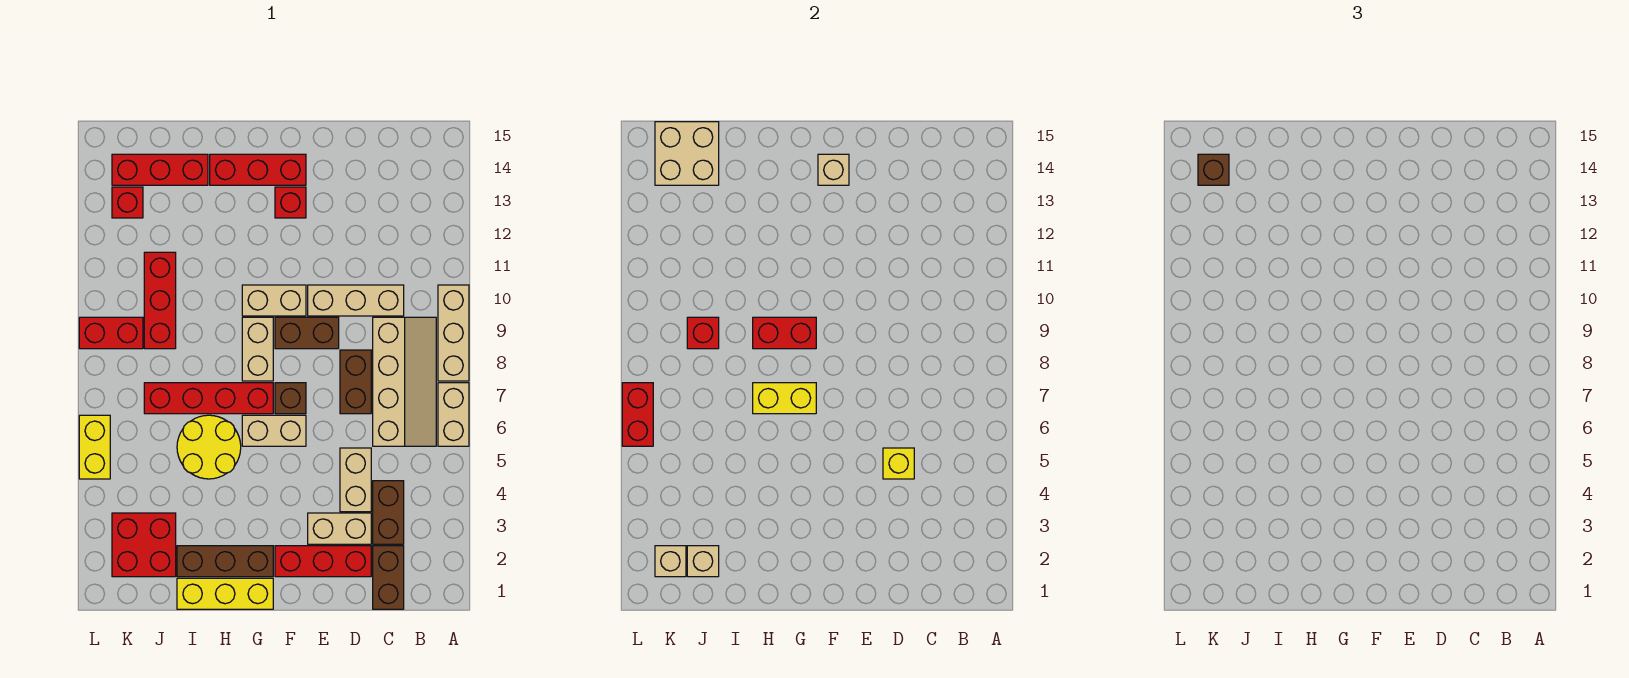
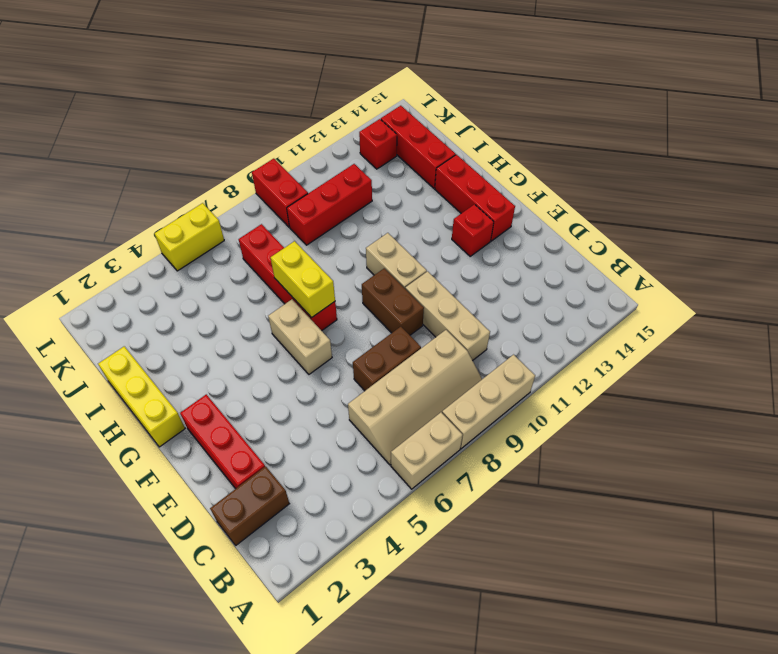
none -> brown brick C3:C4 level 1
none -> tan brick D3:E3 level 1
none -> tan brick D4:D5 level 1
none -> brown brick F7 level 1

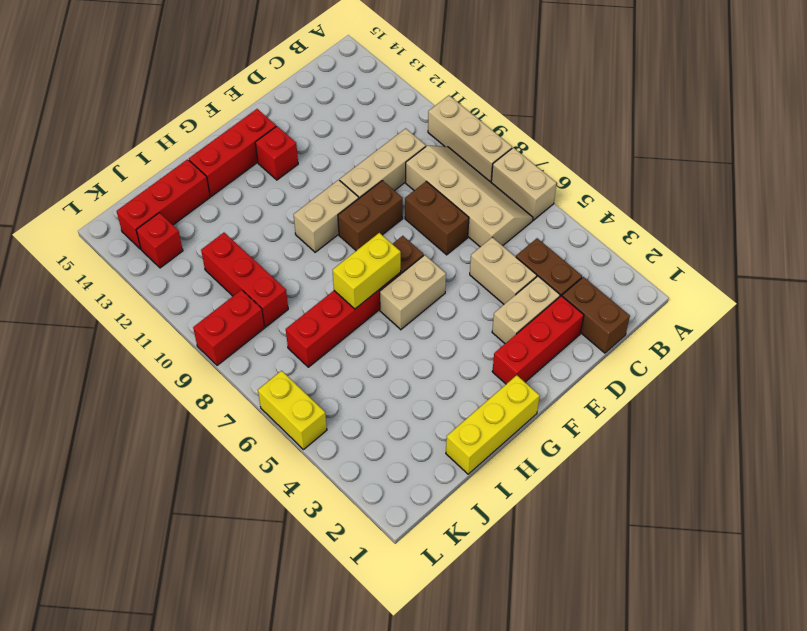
none -> brown brick G2:I2 level 1
none -> tan brick G8:G9 level 1
none -> yellow round brick H5:I6 level 1
none -> red brick J2:K3 level 1

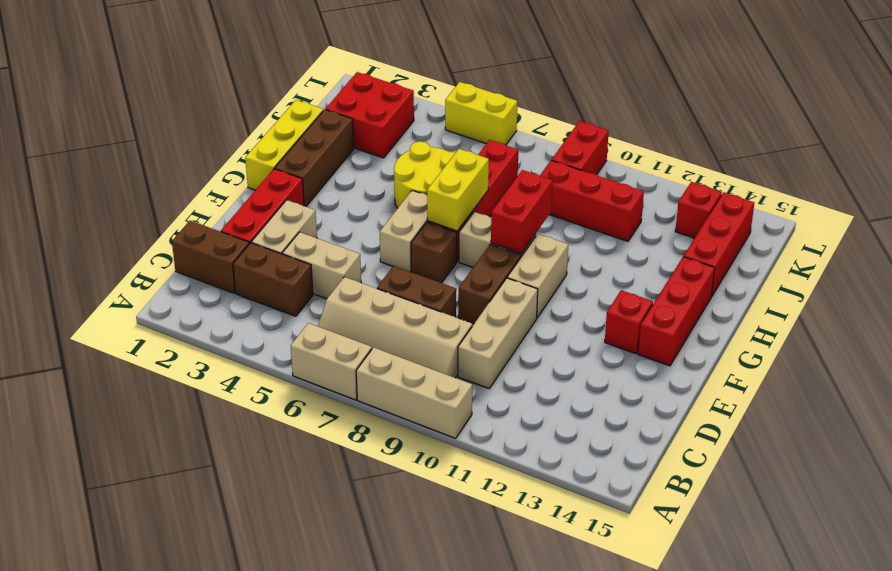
none -> yellow brick D5 level 2
none -> tan brick F14 level 2
none -> tan brick J2 level 2
none -> red brick J9 level 2

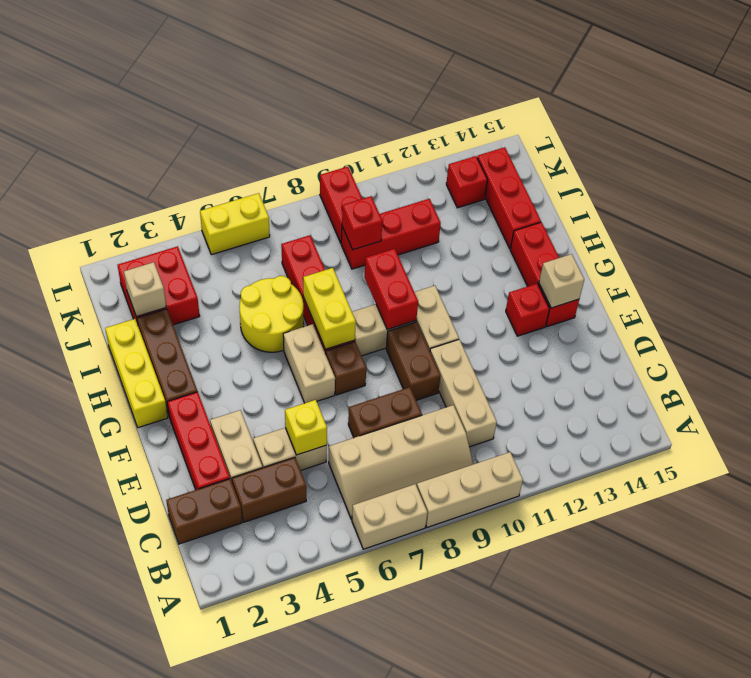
none -> tan brick J14:K15 level 2
none -> tan brick K2 level 2
none -> red brick L6:L7 level 2
none -> brown brick K14 level 3

